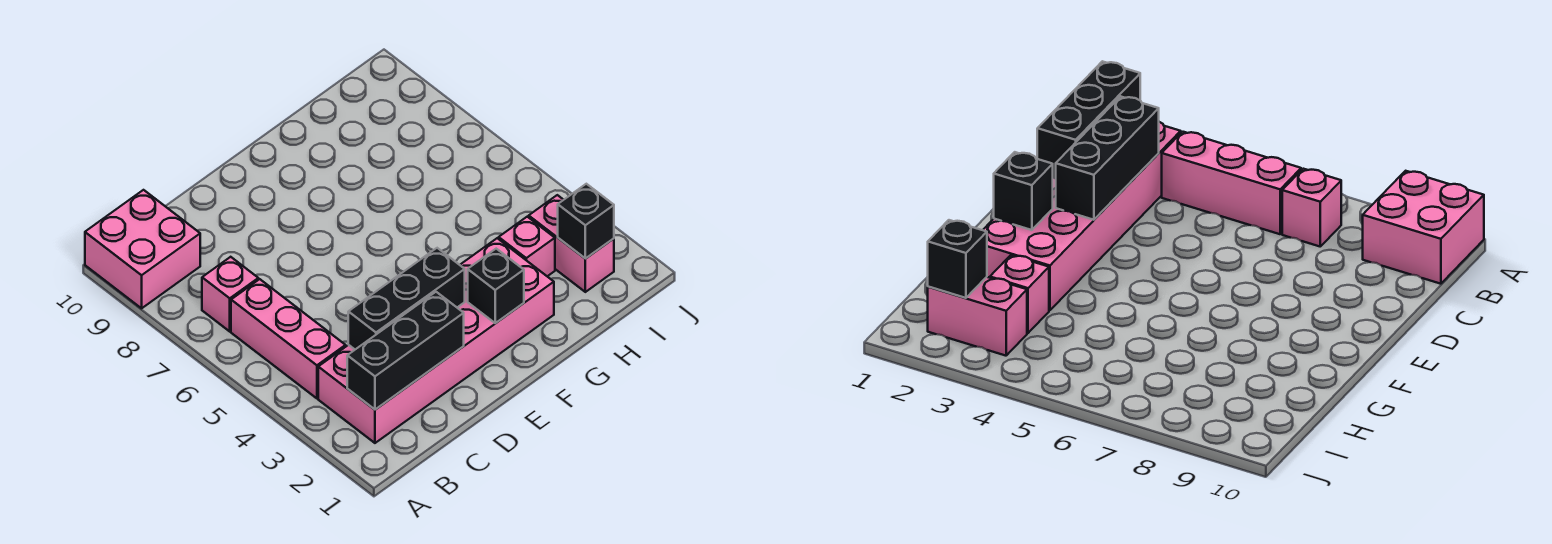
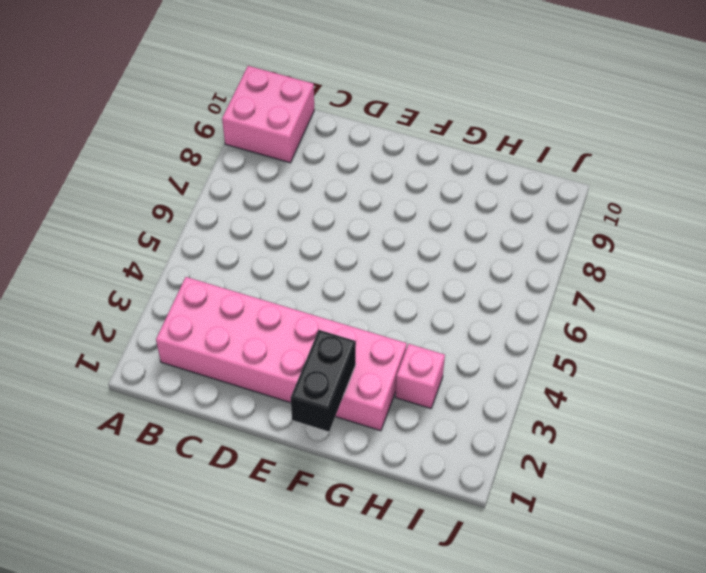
black brick F1:F2 level 2 -> black brick F2 level 2
none -> pink brick B4:B6 level 1
none -> pink brick B7 level 1

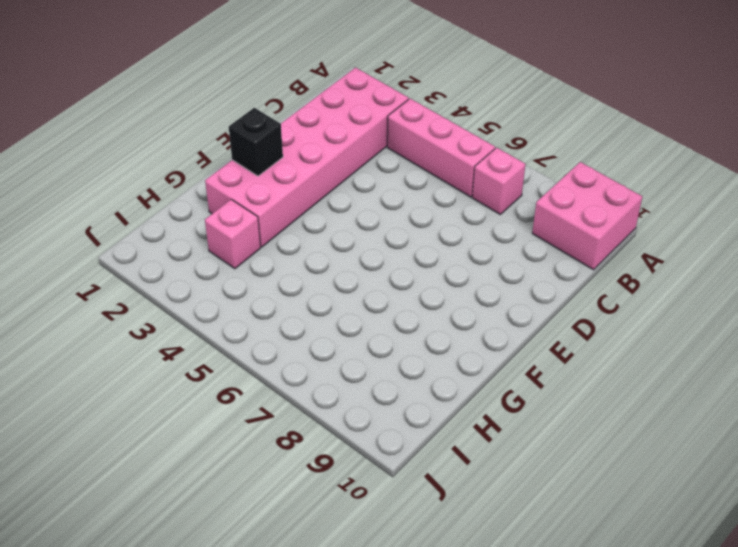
none -> pink brick I2:I3 level 1
none -> black brick B2:D2 level 2

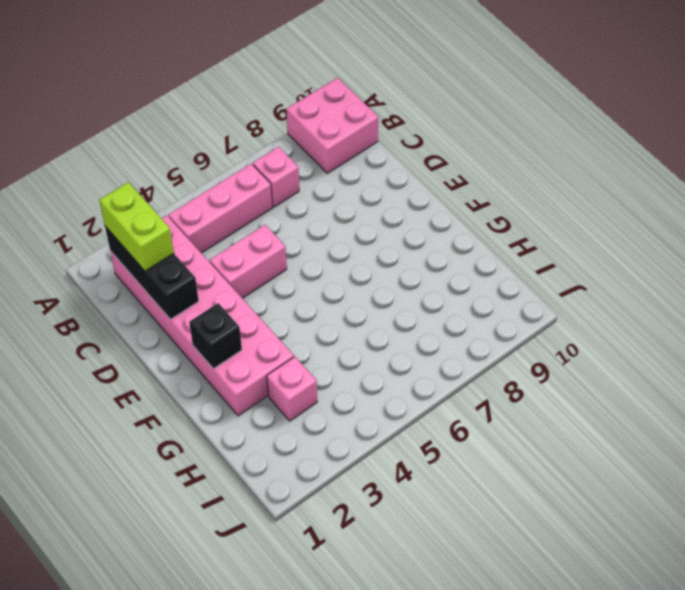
lime brick B2:C2 level 3 -> none
pink brick D4:D5 level 1 -> pink brick I2:I3 level 1
none -> black brick C3:E3 level 2
none -> black brick I2 level 2

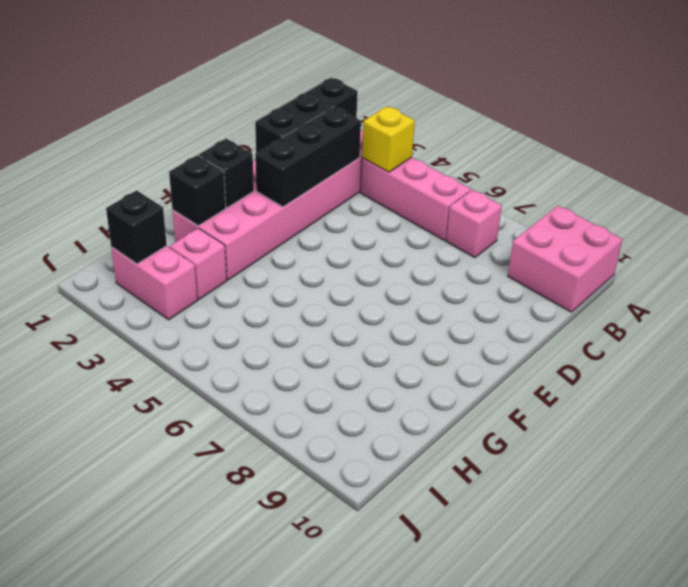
yellow brick B4 level 2 -> none
black brick G2 level 2 -> none

